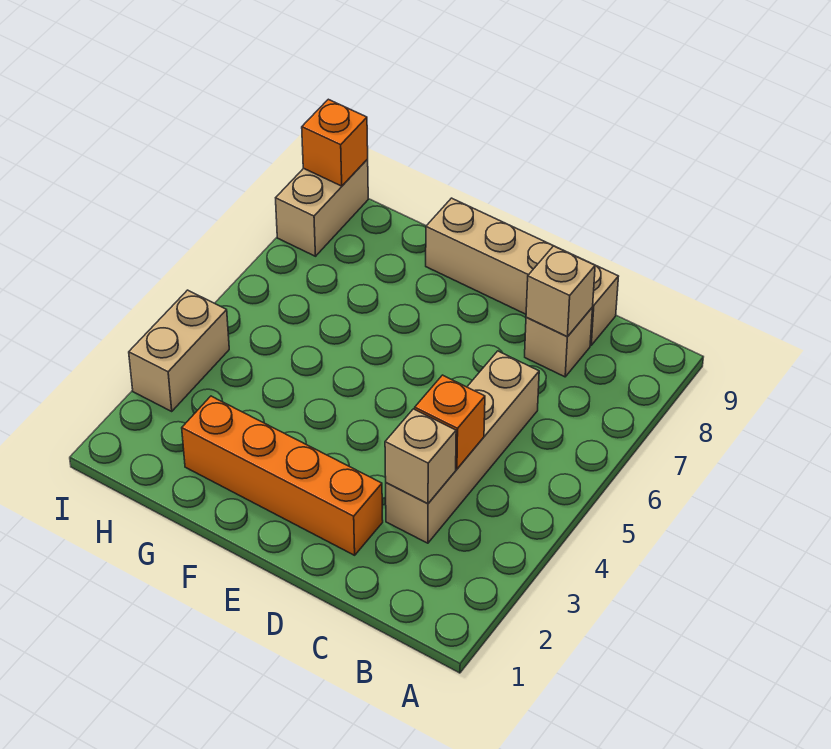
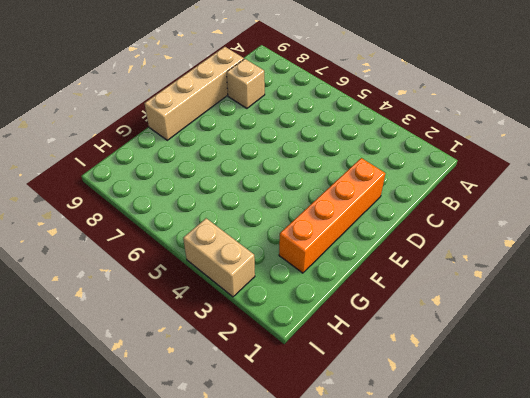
none -> tan brick C3:C6 level 1
none -> tan brick I8:I9 level 1

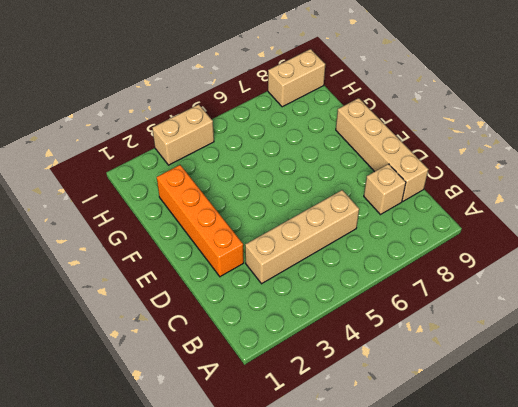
none -> tan brick C3 level 2
none -> orange brick C4 level 2

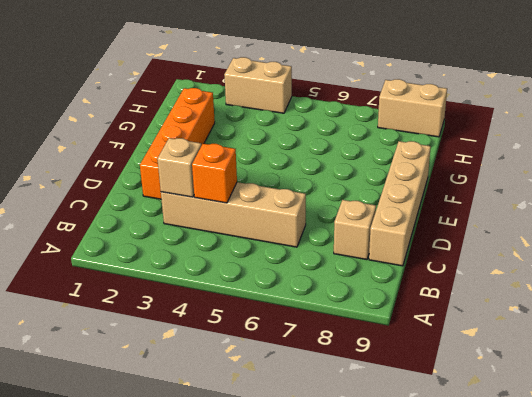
none -> tan brick C8 level 2
none -> orange brick I9 level 2

